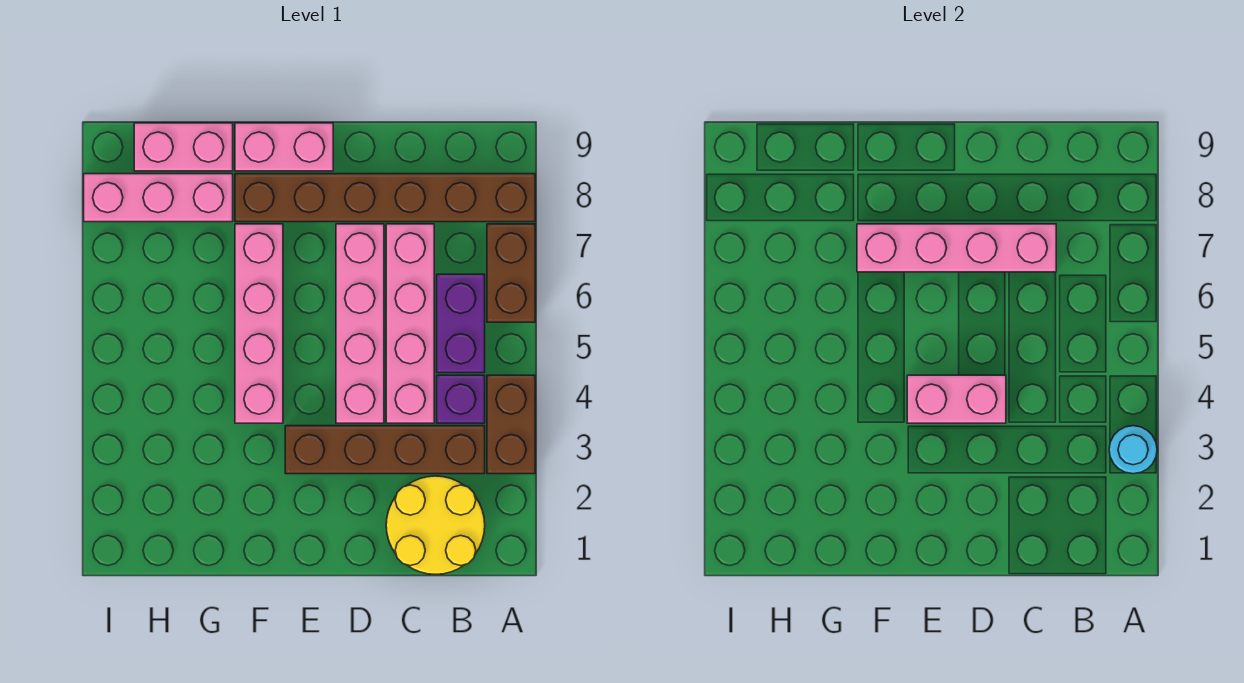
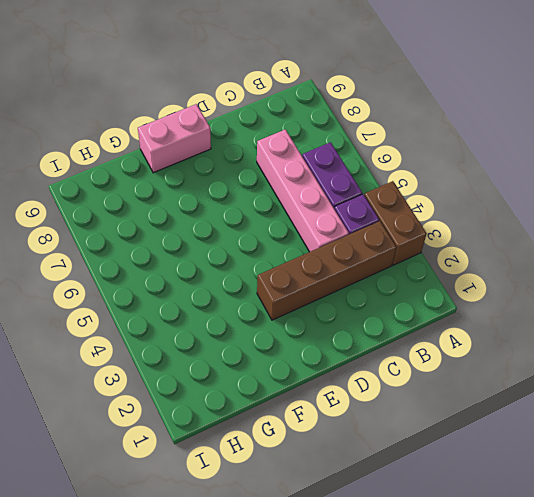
none -> brown brick A6:A7 level 1
none -> brown brick A8:F8 level 1
none -> yellow round brick B1:C2 level 1

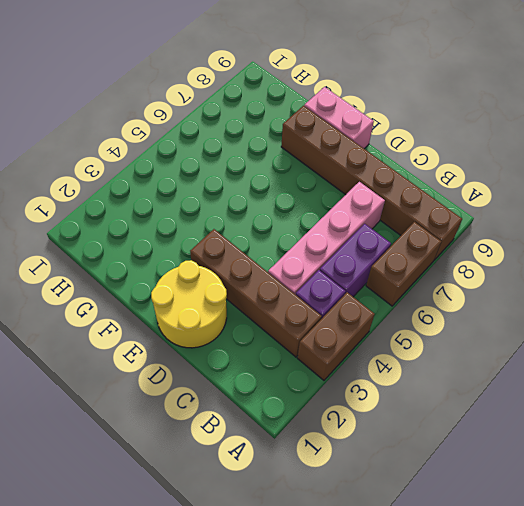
yellow round brick D1:E2 level 1 -> yellow round brick B1:C2 level 1
none -> pink brick D4:D7 level 1
none -> pink brick F4:F7 level 1
none -> pink brick G8:I8 level 1

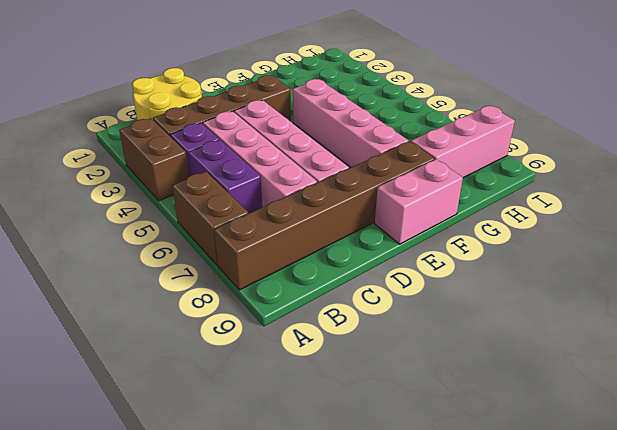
none -> pink brick G9:H9 level 1
none -> cyan round brick A3 level 2
none -> pink brick C7:F7 level 2

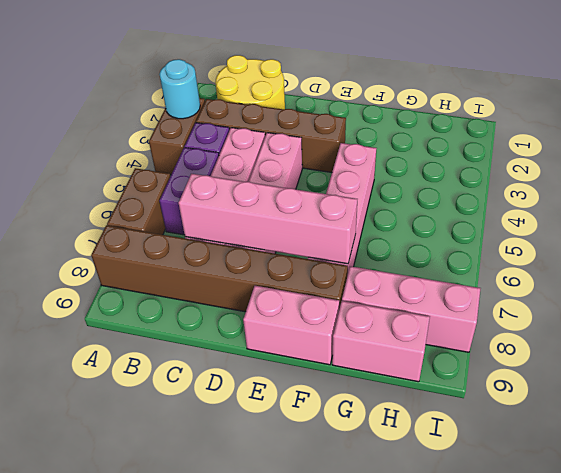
none -> pink brick D4:E4 level 2

